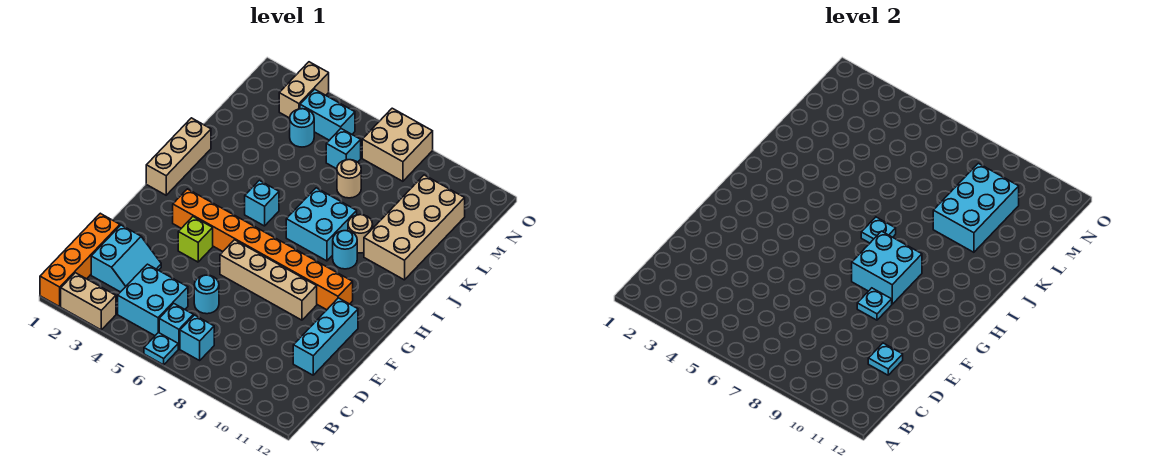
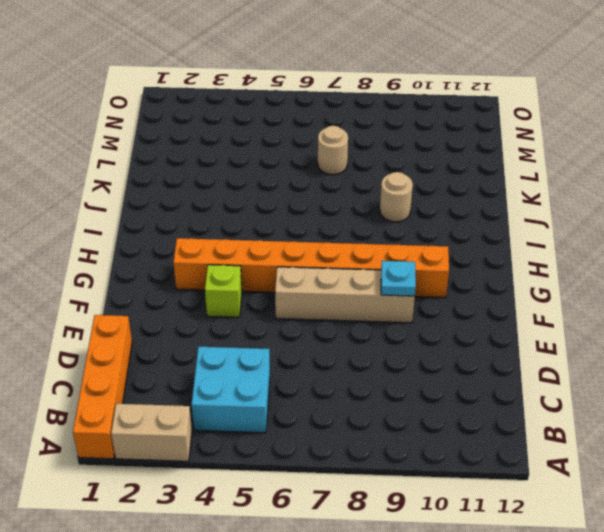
none -> cyan plate A6 level 1
none -> cyan brick B6 level 1
none -> cyan brick B7 level 1

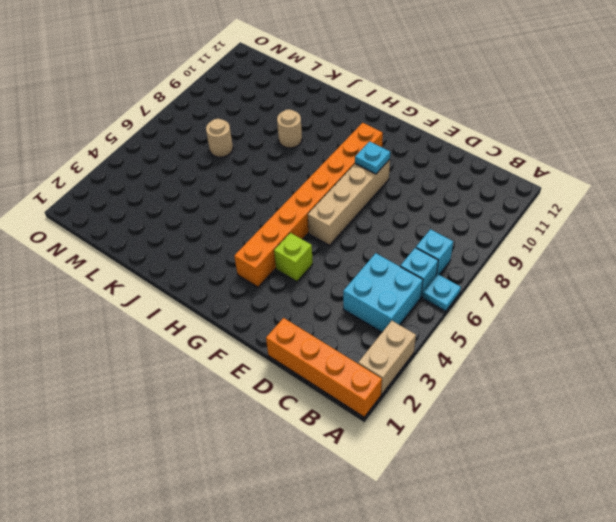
none -> cyan slope C2:D3 level 1 top 2
none -> cyan round brick D6 level 1
none -> cyan brick D11:F11 level 1

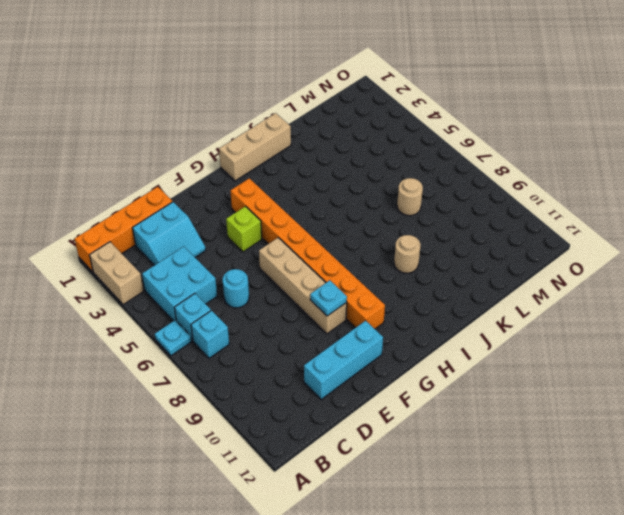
none -> cyan brick I5 level 1
none -> cyan brick I7:J8 level 1
none -> cyan round brick I9 level 1

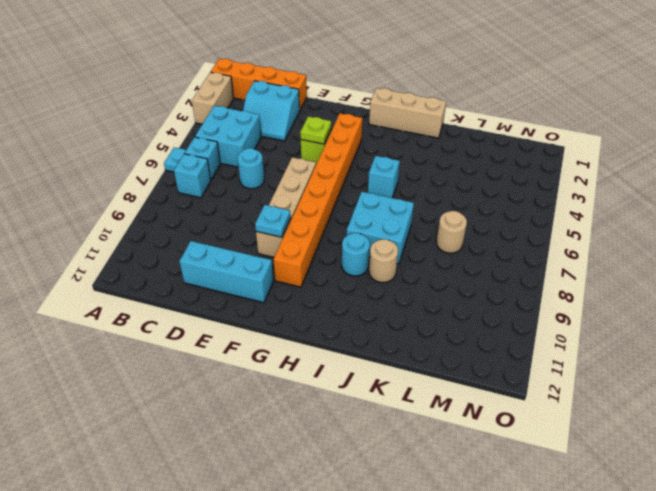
lime plate F4 level 2 -> none
none -> tan brick J10:M11 level 1
none -> cyan round brick M4 level 1
none -> cyan brick M6 level 1

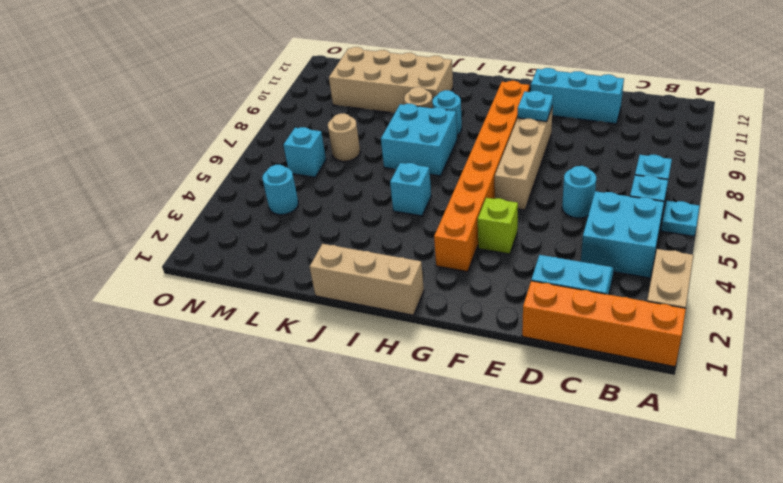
none -> tan brick N3:O3 level 1
none -> cyan brick N4:N5 level 1
none -> tan brick N7:O8 level 1

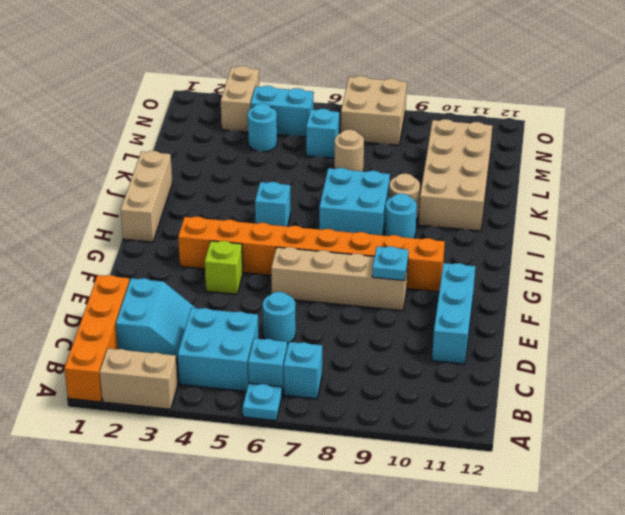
none -> cyan plate D11 level 2
none -> cyan brick G8:H9 level 2
none -> cyan plate I7 level 2

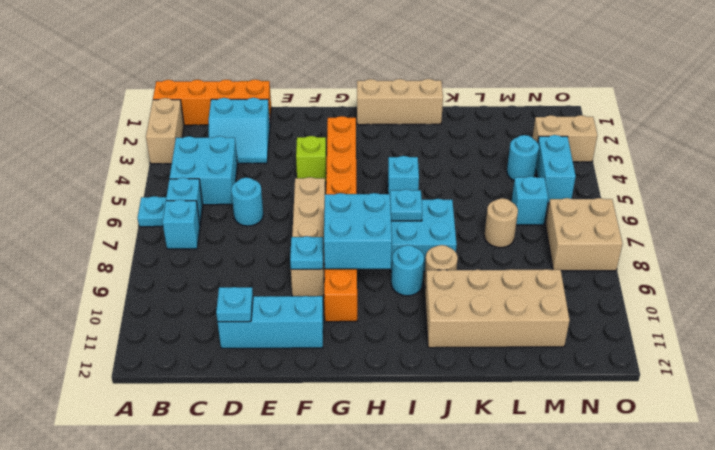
none -> cyan brick K9:M10 level 2

